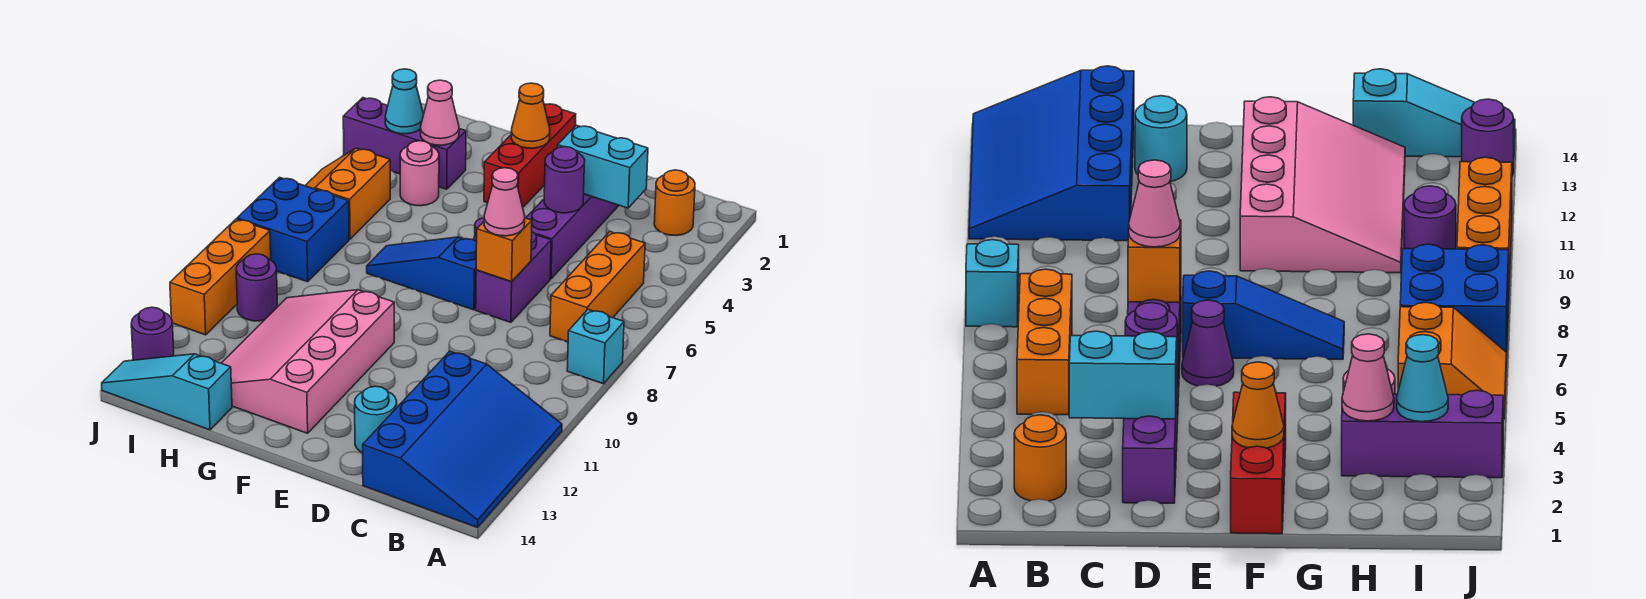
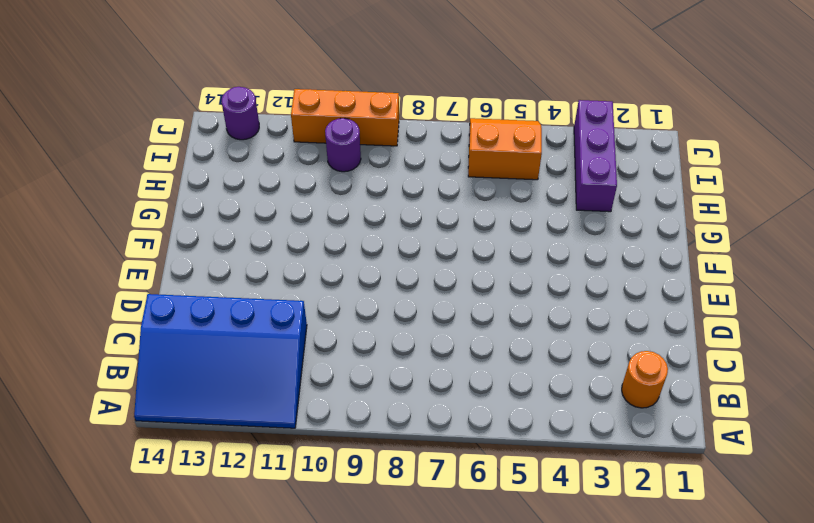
none -> cyan brick A8 level 1
none -> orange brick B5:B7 level 1
none -> purple brick D2:D5 level 1

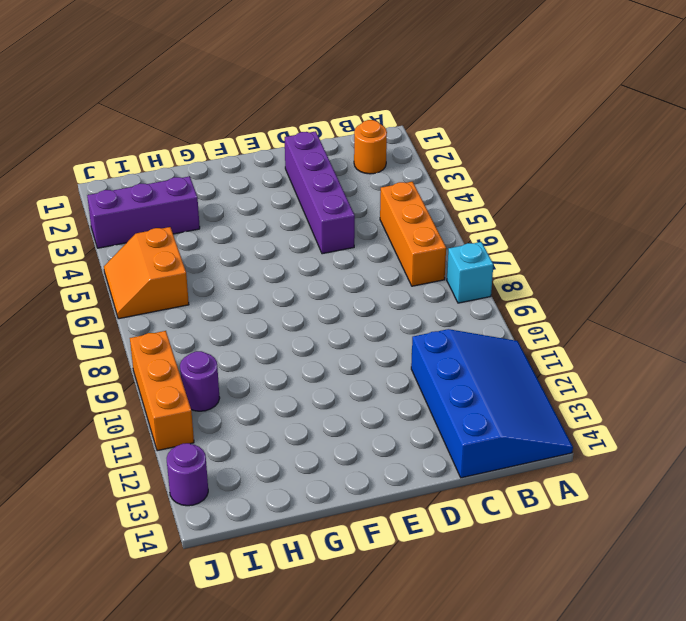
none -> purple brick D6:D7 level 1
none -> cyan round brick D13 level 1
none -> purple cone E6 level 1

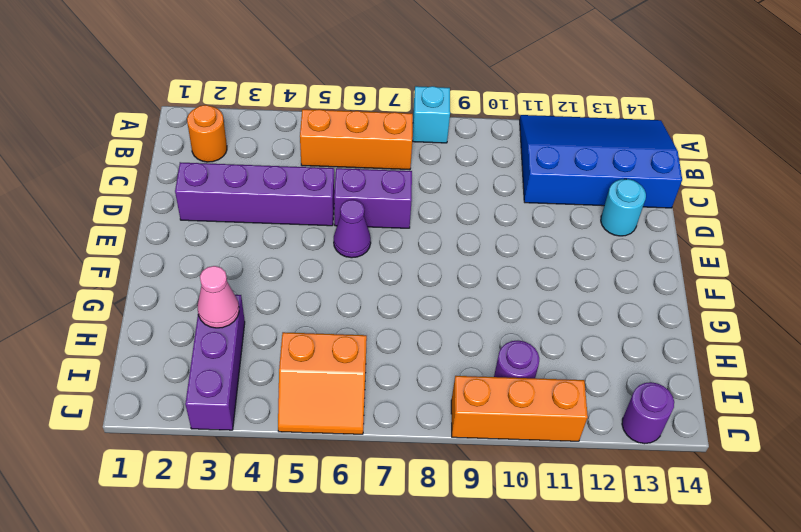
none -> blue slope E7:G7 level 1 top E
none -> red brick F1:F3 level 1
none -> pink slope F10:H13 level 1 top F

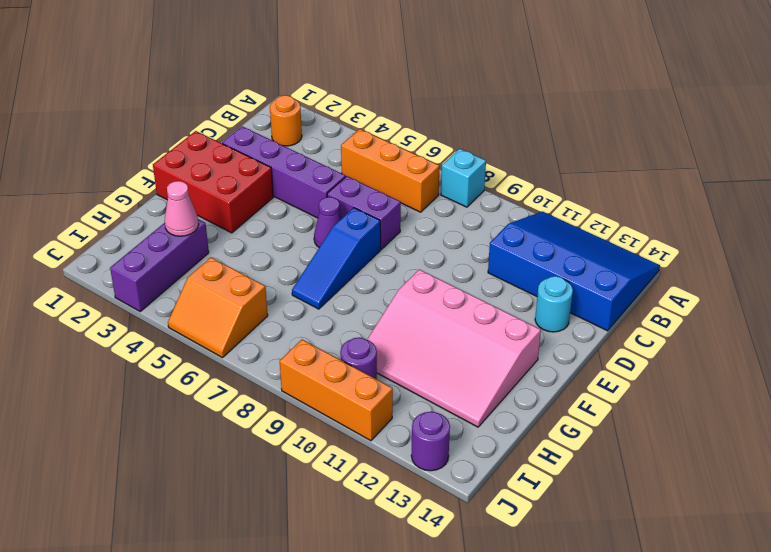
red brick E1:F3 level 1 -> red brick F1:F3 level 1
none -> pink round brick H4 level 1
none -> cyan slope H14:J14 level 1 top H
none -> blue brick I7:J8 level 1

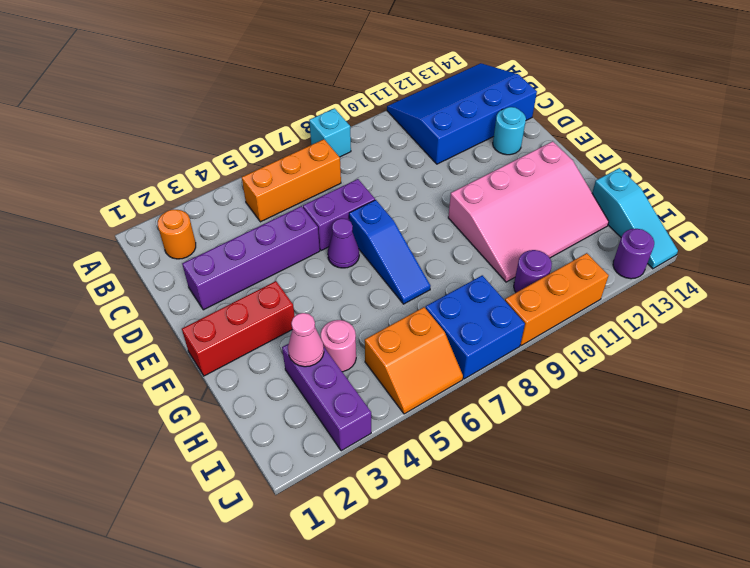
none -> cyan brick C3:D3 level 2
none -> purple round brick D4 level 2
none -> orange brick D7 level 2

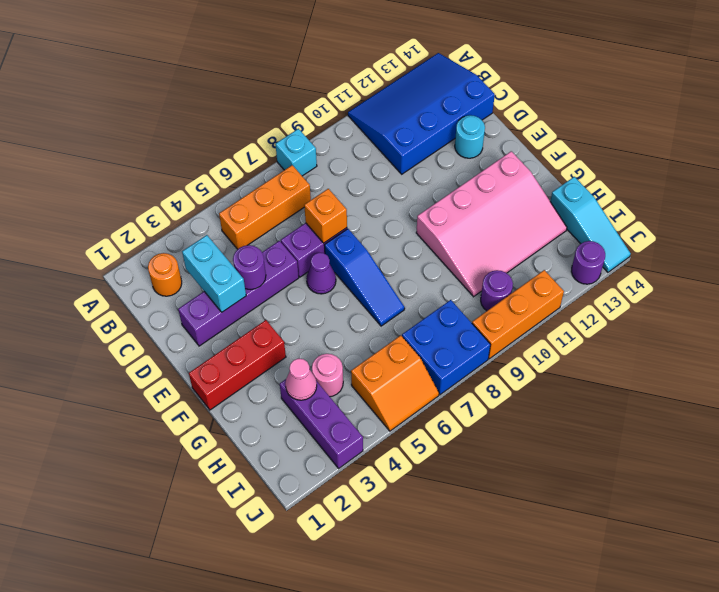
none -> orange cone F2 level 2
none -> cyan cone I3 level 2
none -> pink cone D7 level 3

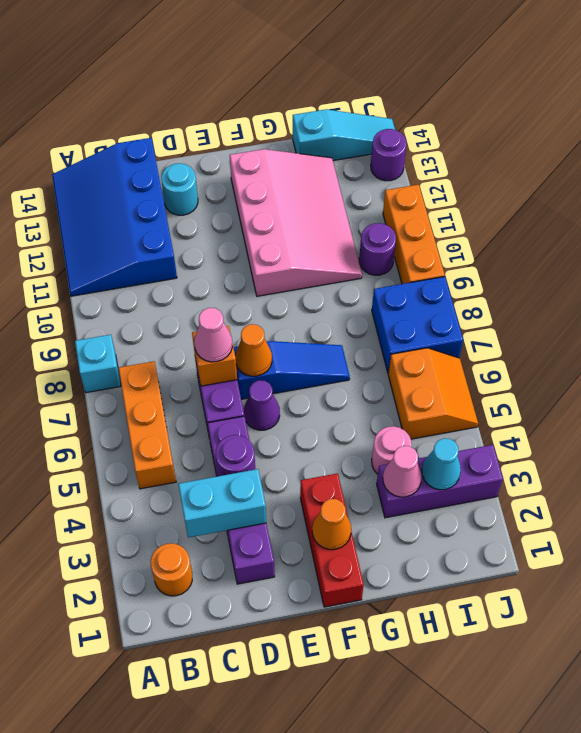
orange cone E7 level 2 -> none

